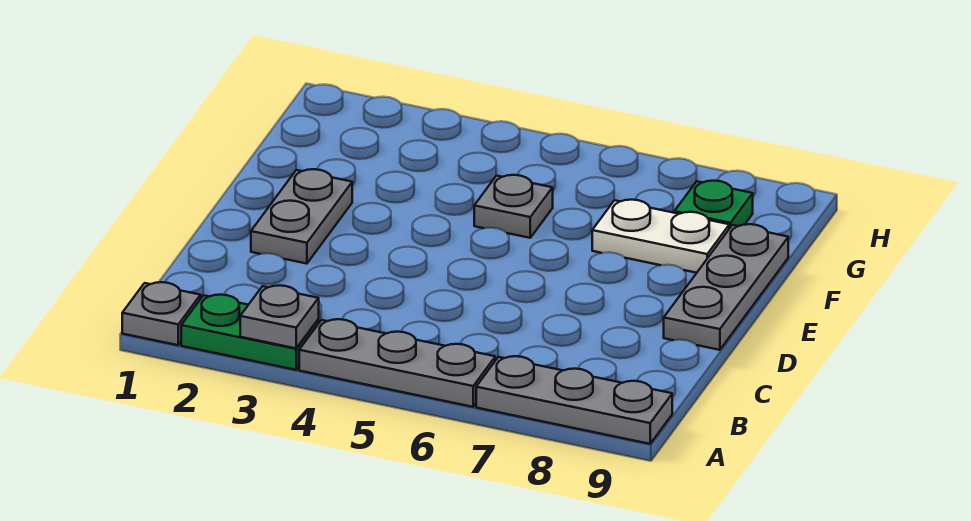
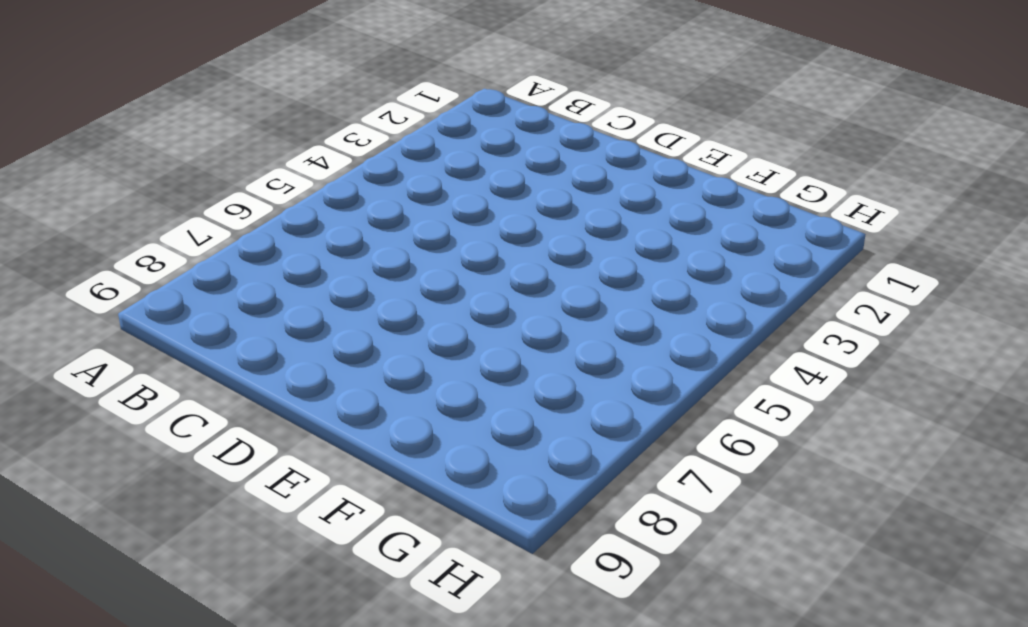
none -> grey plate A1 level 1
none -> green plate A2:A3 level 1

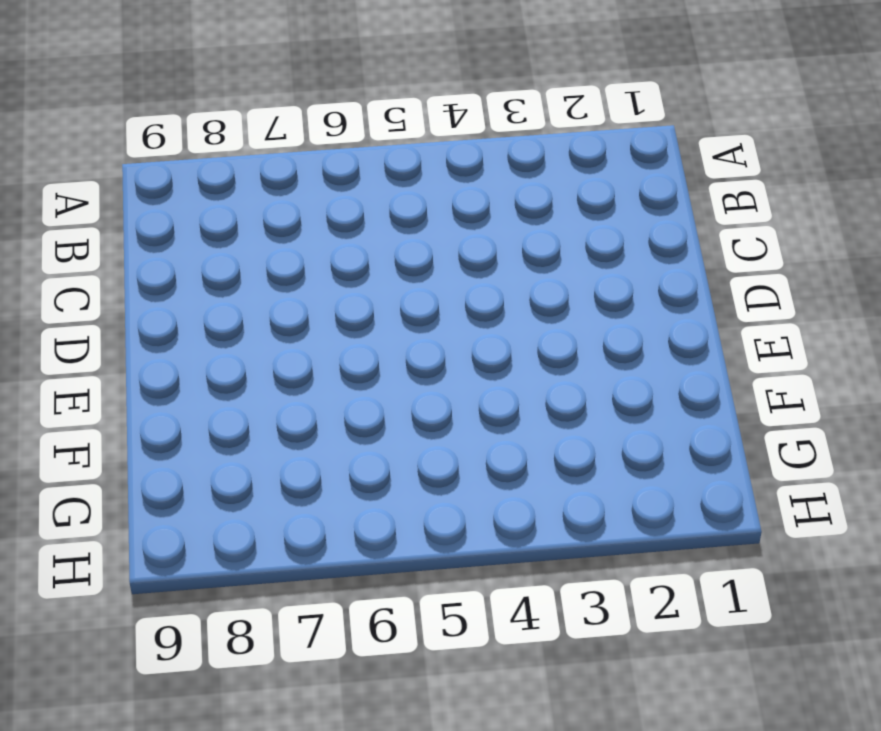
none -> grey plate A1 level 1
none -> green plate A2:A3 level 1

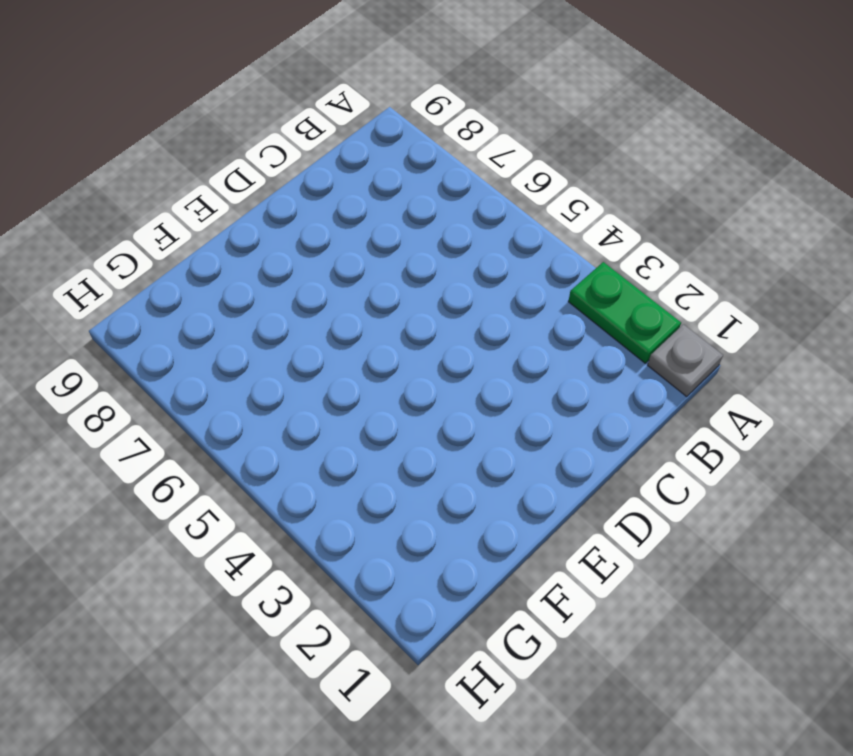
none -> grey plate A4:A6 level 1
none -> grey plate A7:A9 level 1

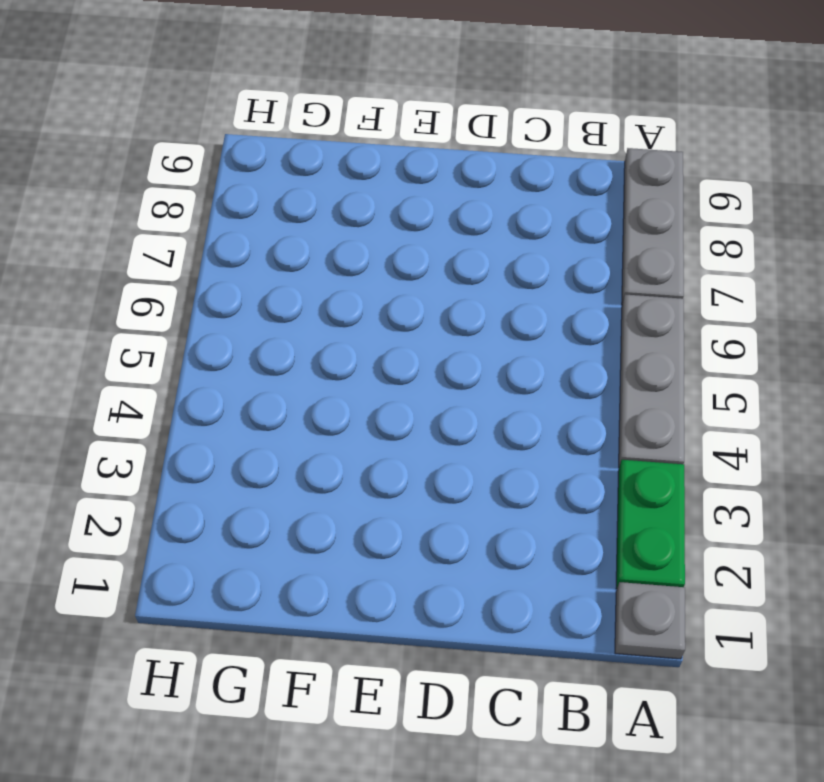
none -> grey plate D2:E2 level 1
none -> grey plate D9:F9 level 1

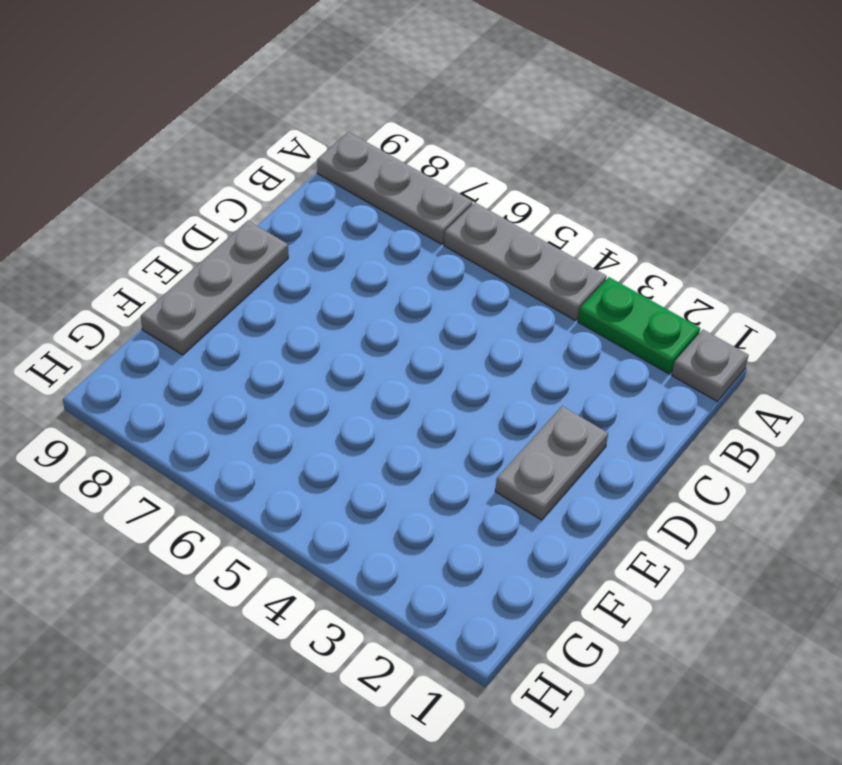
none -> grey plate F5 level 1
none -> white plate F7:F8 level 1

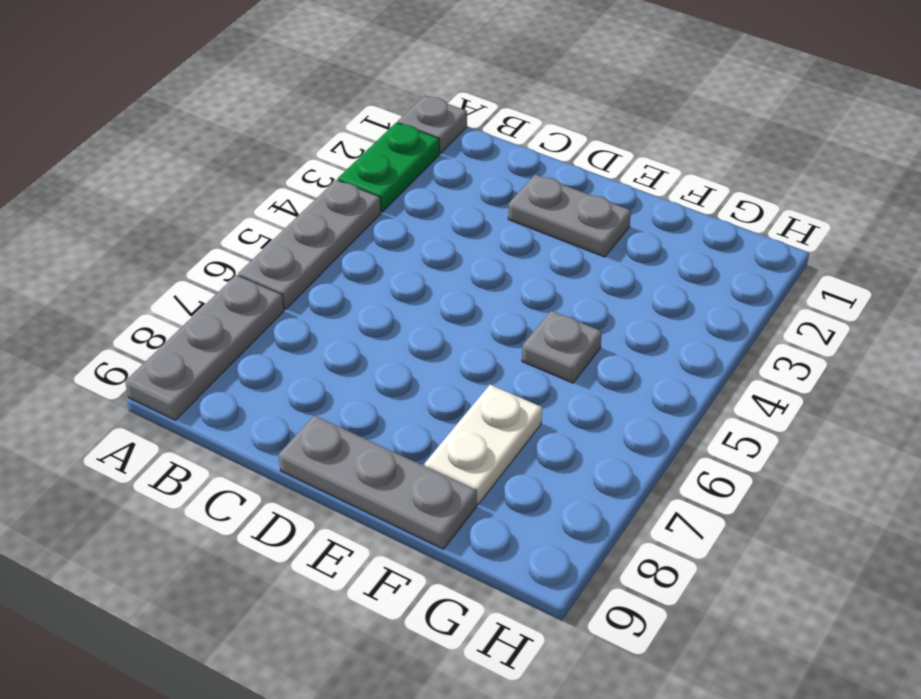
none -> green plate G8 level 1
none -> grey plate A3 level 2

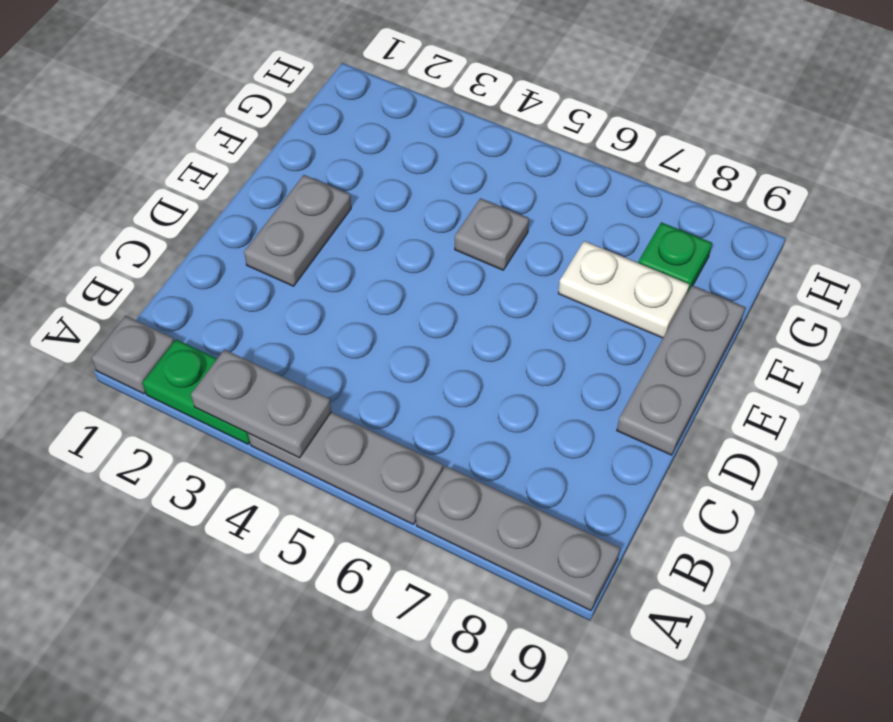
grey plate A3:A4 level 2 -> grey plate A3 level 2

